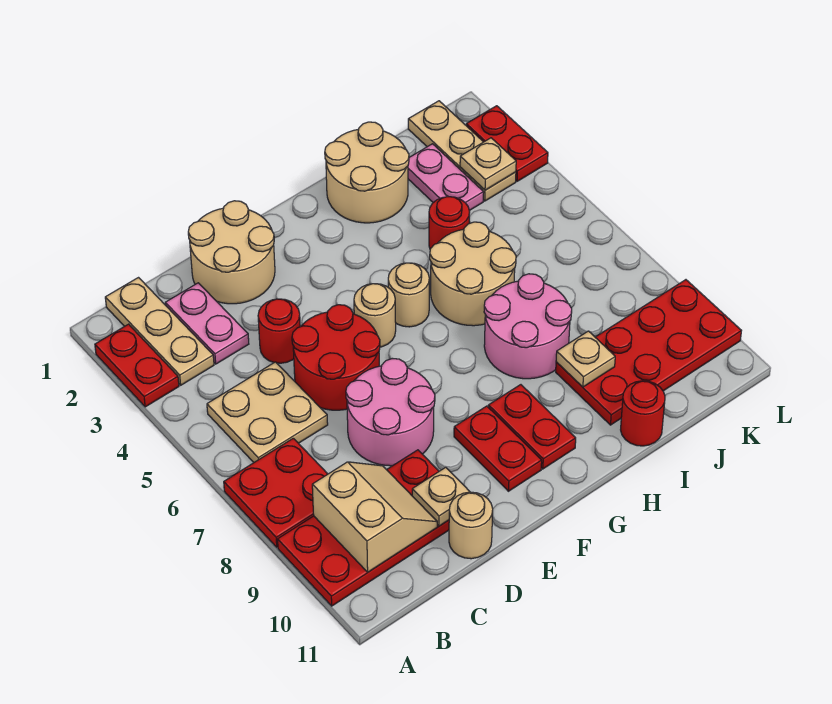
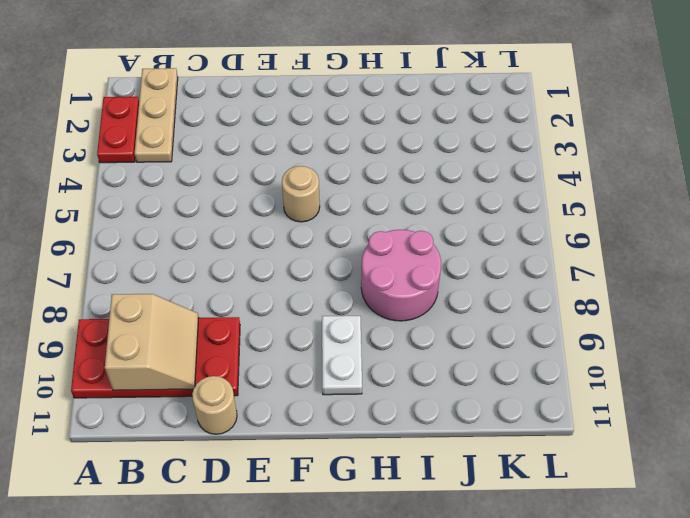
white plate G9:G10 level 1 -> red plate G9:G10 level 1
none -> red plate A7:B8 level 1
none -> tan plate B5:C6 level 1
none -> pink plate C2:C3 level 1

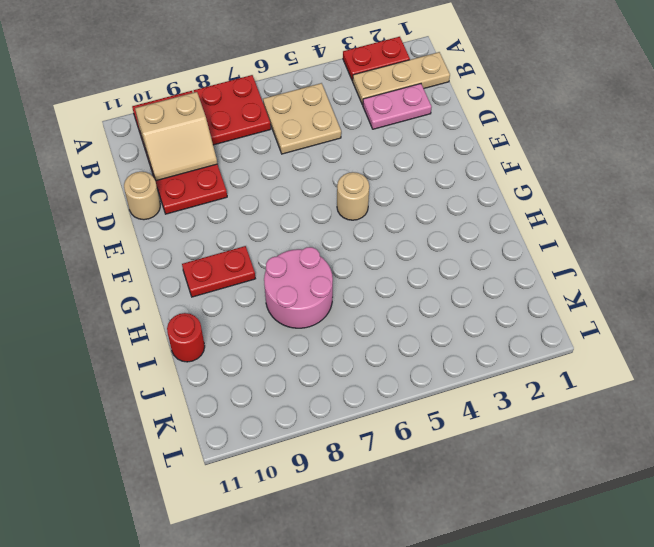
none -> tan round brick D1:E2 level 1
none -> red round brick D4 level 1
none -> red round brick D5:E6 level 1

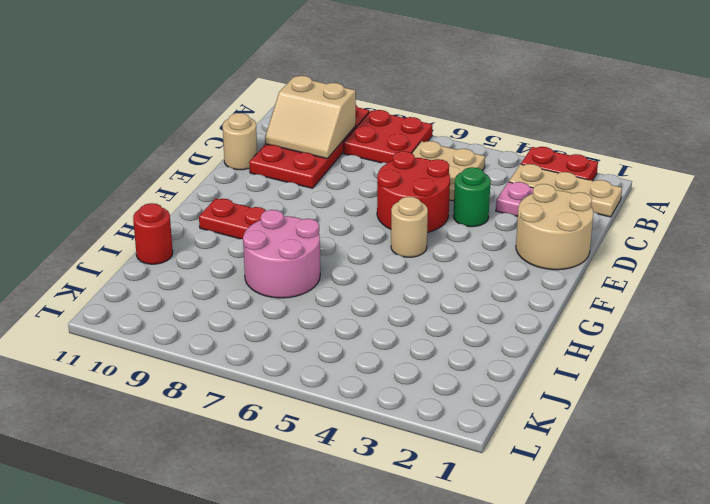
green round brick D4 level 1 -> red round brick D4 level 1
none -> pink round brick D7:E8 level 1
none -> red plate F9:F10 level 1
none -> tan round brick G5 level 1

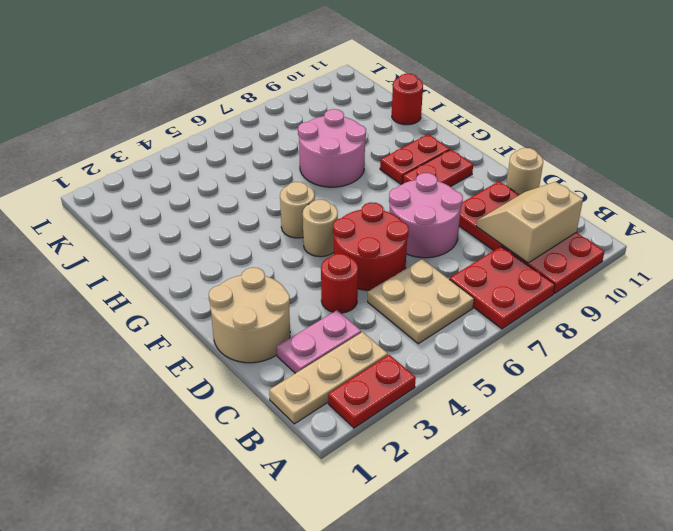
none -> tan round brick H1:I2 level 1
none -> tan round brick H5:I6 level 1
none -> red round brick I4 level 1

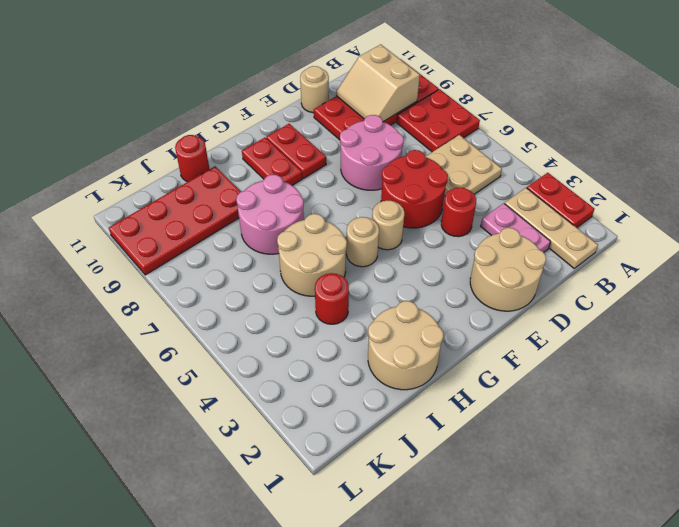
none -> pink plate J2:J3 level 1
none -> tan plate K1:K3 level 1
none -> red plate L2:L3 level 1

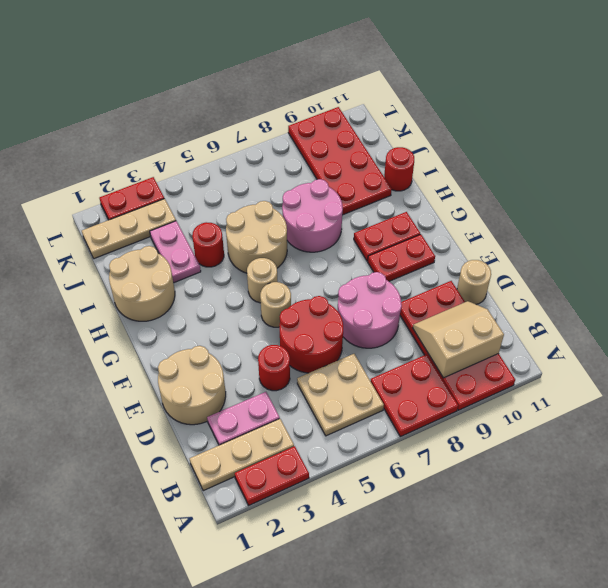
pink plate I3:J3 level 1 -> pink plate J2:J3 level 1
none -> tan plate D10 level 2
none -> tan plate I9 level 2
none -> tan plate K3 level 2

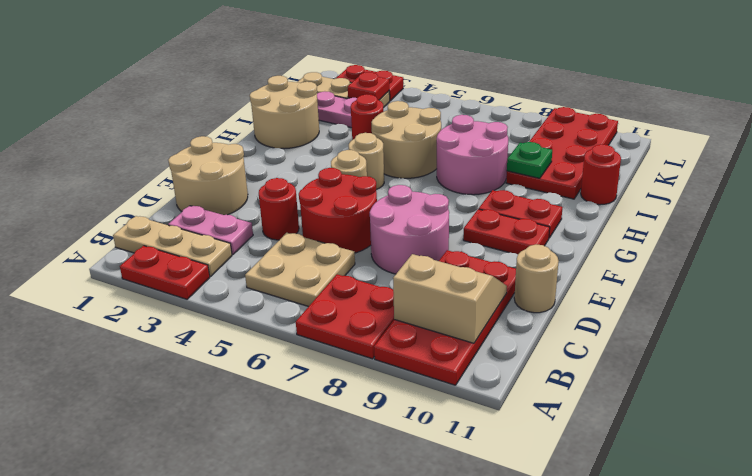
green plate I9 level 2 -> tan plate I9 level 2
red plate K3 level 2 -> tan plate K3 level 2
none -> tan plate D10 level 2

